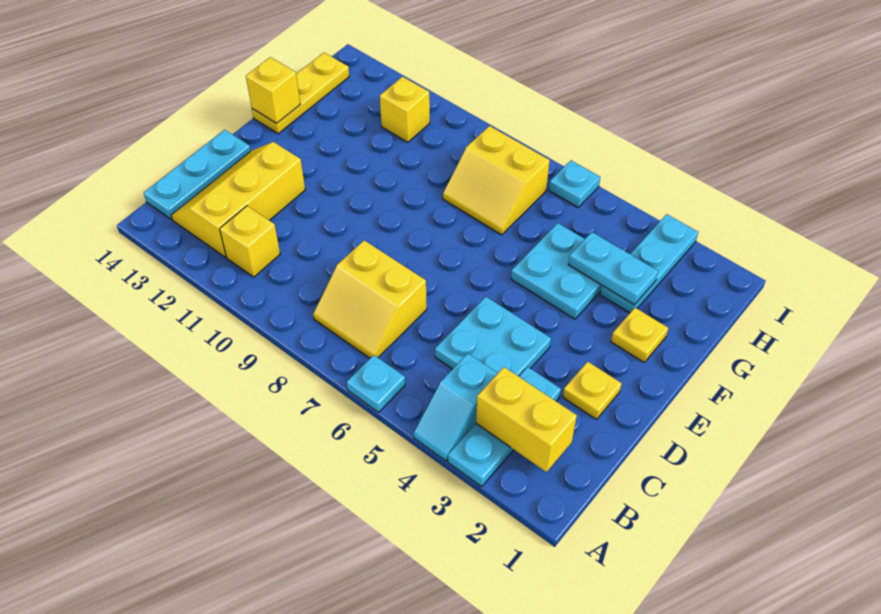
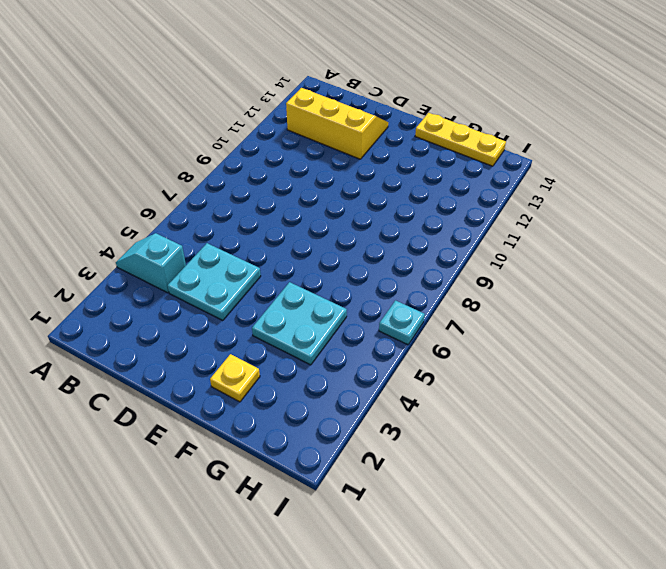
none -> cyan plate A3:C3 level 1
none -> cyan plate A6 level 1
none -> yellow slope B7:C8 level 1 top C

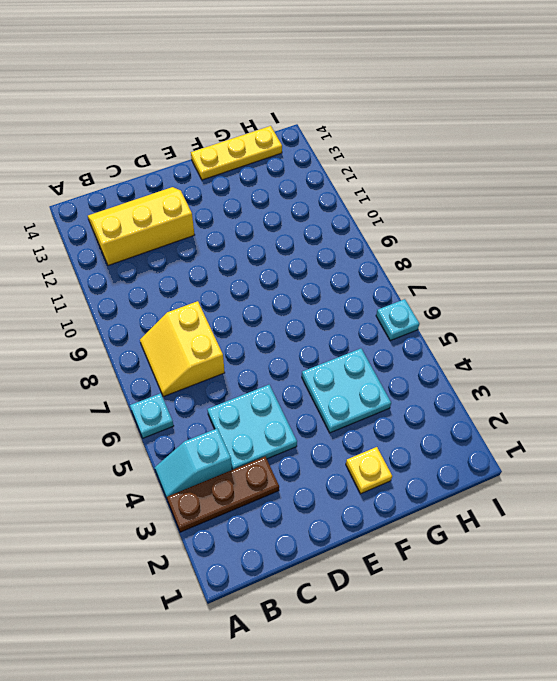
brown plate A3:C3 level 1 -> cyan plate A3:C3 level 1
none -> yellow brick B11 level 1
none -> cyan plate B14:D14 level 1
none -> yellow plate D2 level 1

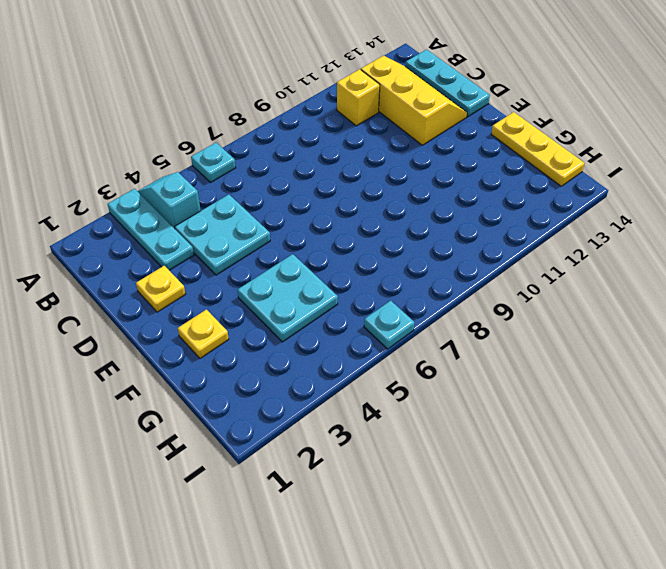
none -> yellow slope B7:C8 level 1 top C
none -> cyan plate G3:I3 level 1
none -> yellow slope G7:H8 level 1 top H

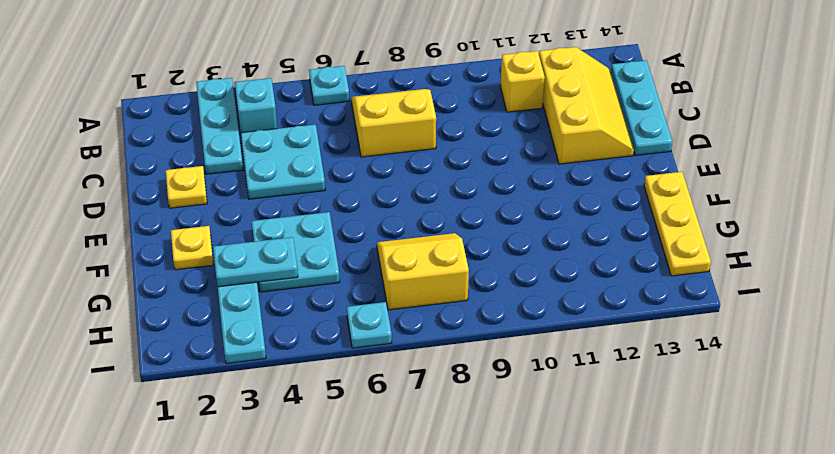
none -> yellow brick H11 level 1
none -> yellow brick B2:B3 level 2
none -> yellow brick F14 level 2

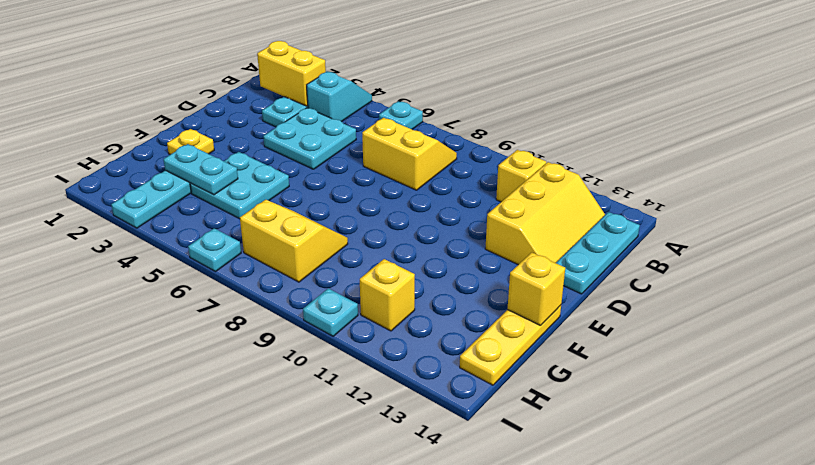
cyan plate I10 level 1 -> none
none -> yellow plate D2 level 1

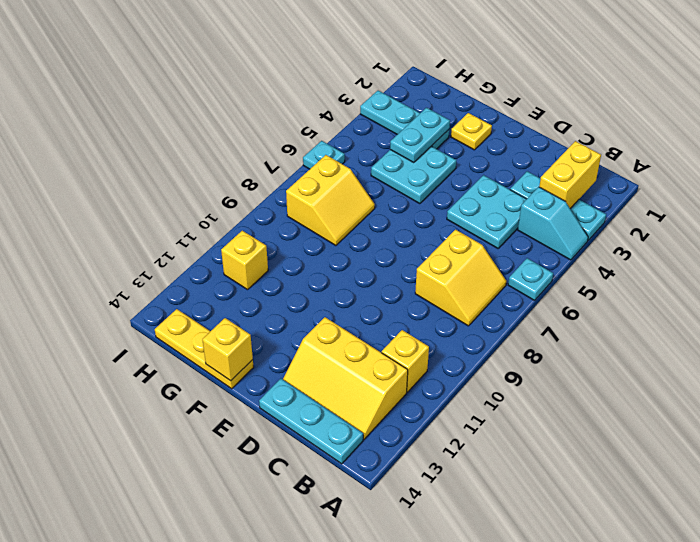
none -> yellow plate D2 level 1

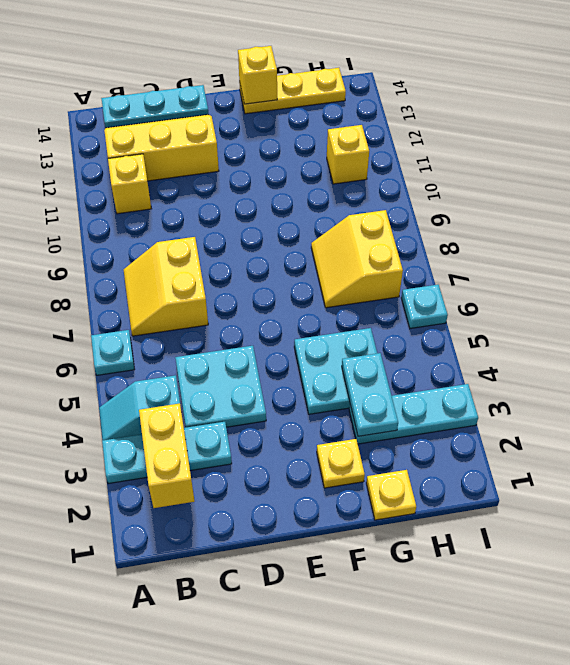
yellow plate G1 level 1 -> yellow plate D2 level 1

